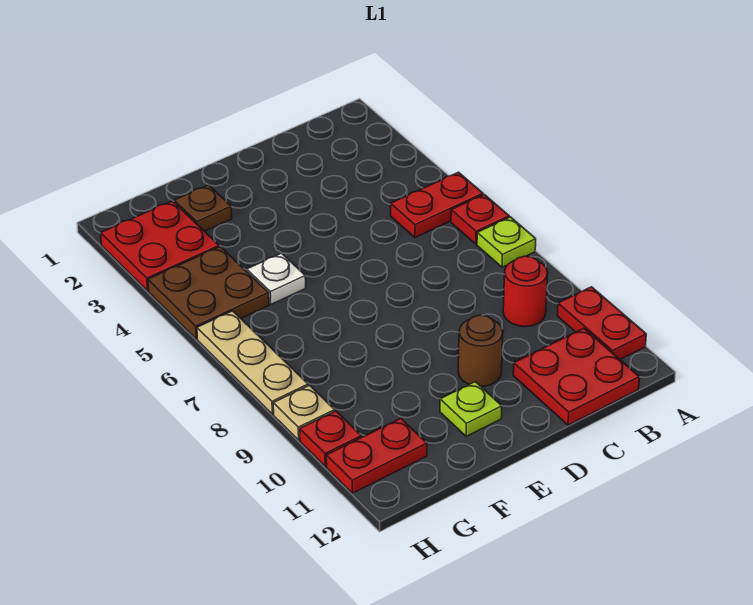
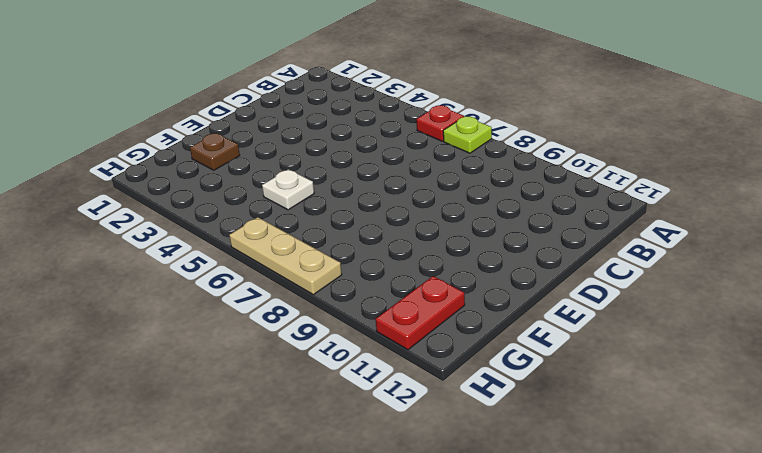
none -> red plate A5:B5 level 1
none -> red plate A10:A11 level 1
none -> red round brick B9 level 1

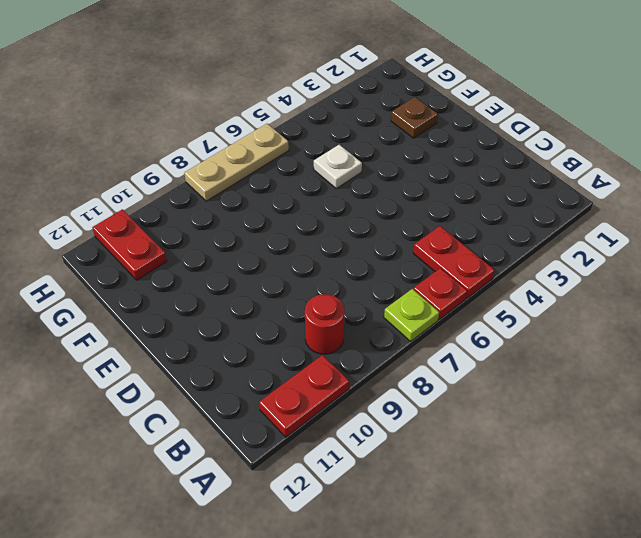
none -> red plate B11:C12 level 1
none -> brown round brick D10 level 1
none -> lime plate E11 level 1

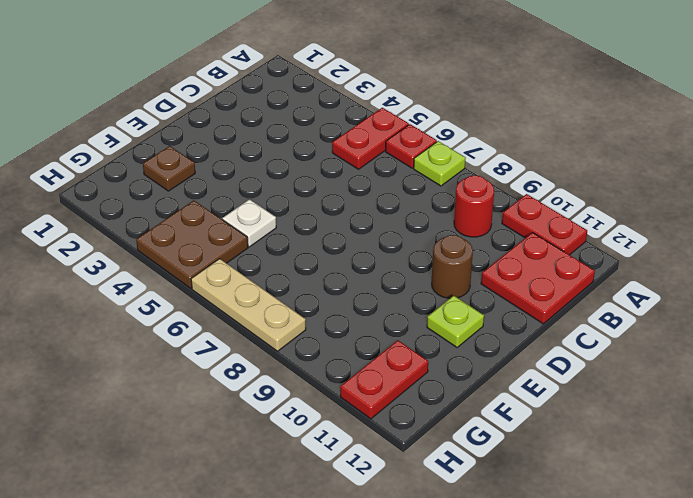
none -> red plate G2:H3 level 1
none -> tan plate H9 level 1
none -> red plate H10 level 1

